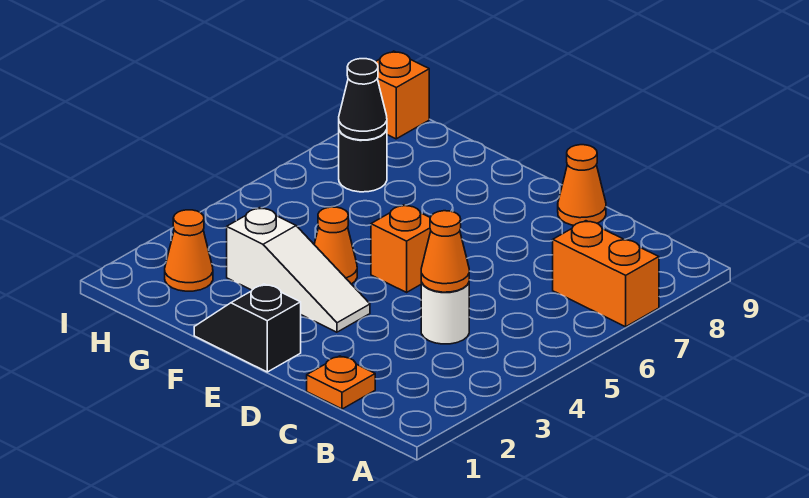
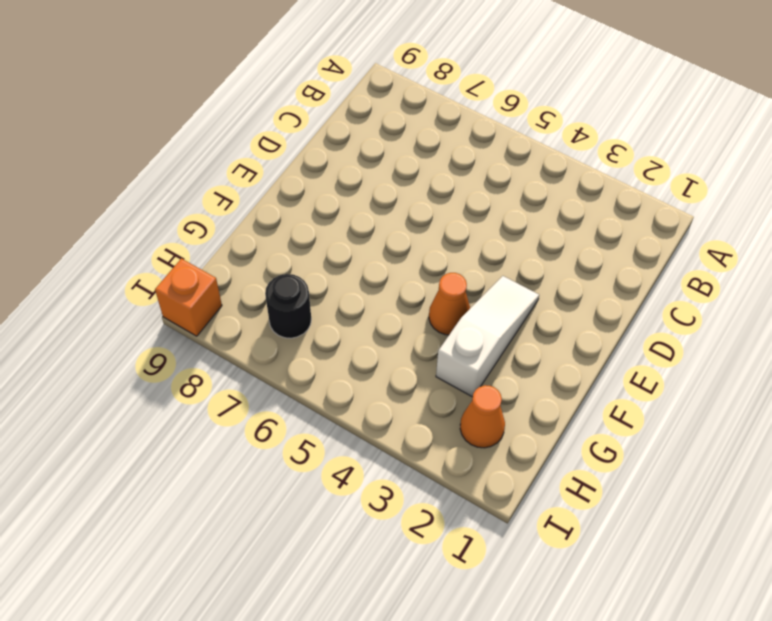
none -> orange brick A7:B7 level 1
none -> orange plate C1 level 1
none -> white round brick C4 level 1

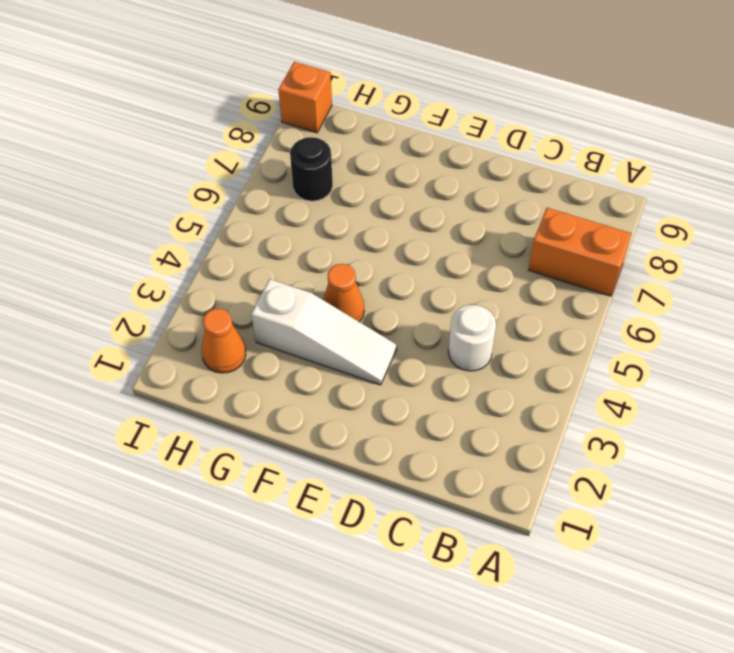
none -> orange plate C1 level 1
none -> orange cone D9 level 1
none -> black slope E1:F1 level 1 top E

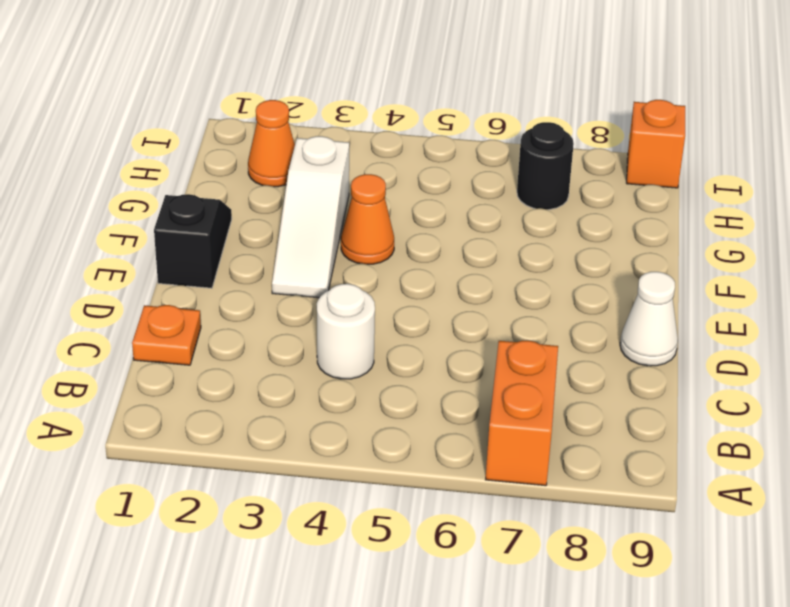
white cone D9 level 1 -> orange cone D9 level 1
none -> orange brick E5 level 1
none -> orange cone C4 level 2
none -> black cone H7 level 2

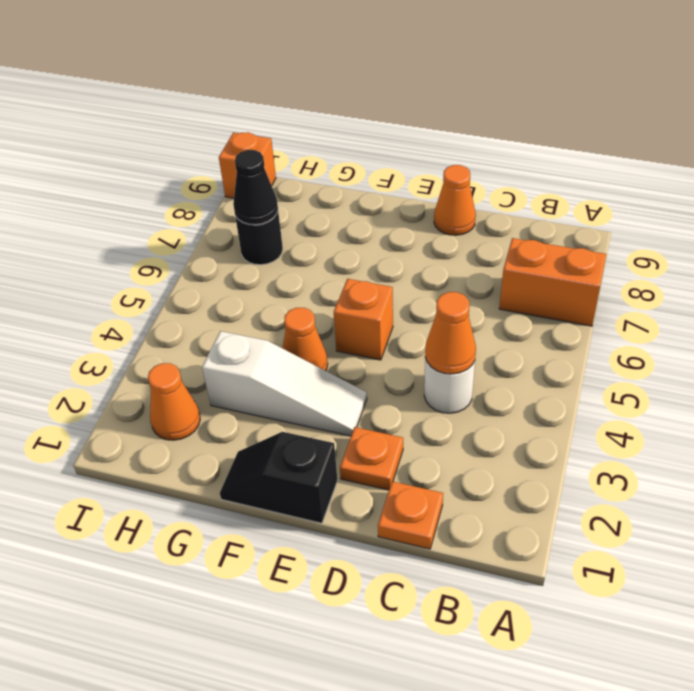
orange plate D2 level 1 -> none

